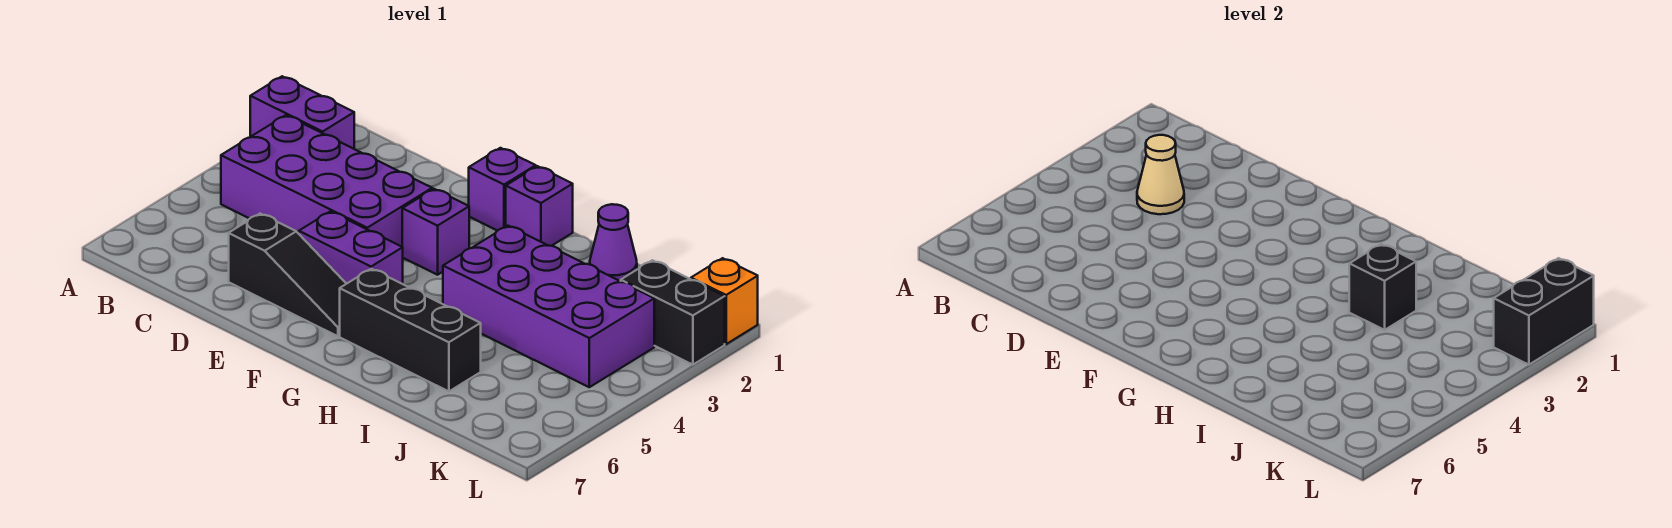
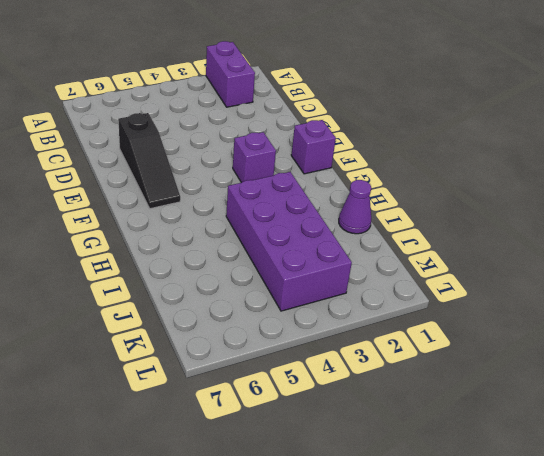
none -> purple brick B3:E4 level 1
none -> purple brick E5:F5 level 1
none -> purple brick G1 level 1

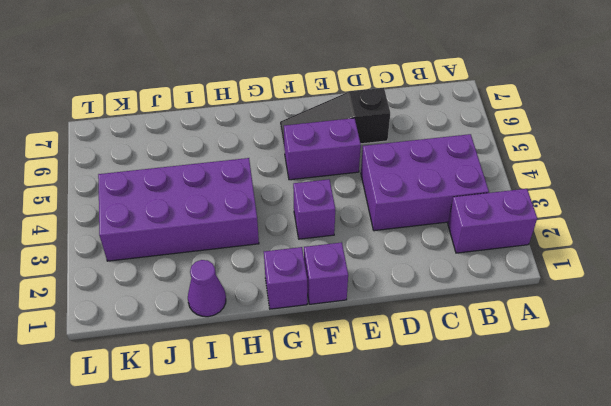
purple brick B3:D4 level 1 -> purple brick B3:E4 level 1
none -> black brick G6:I6 level 1
none -> black brick K2:L2 level 1
none -> orange brick L1 level 1

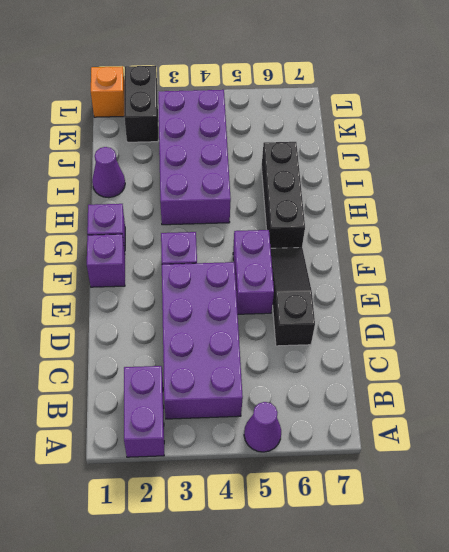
purple cone A5 level 1 -> none
none -> tan cone C3 level 2
none -> black brick I3 level 2
none -> black brick L1:L2 level 2

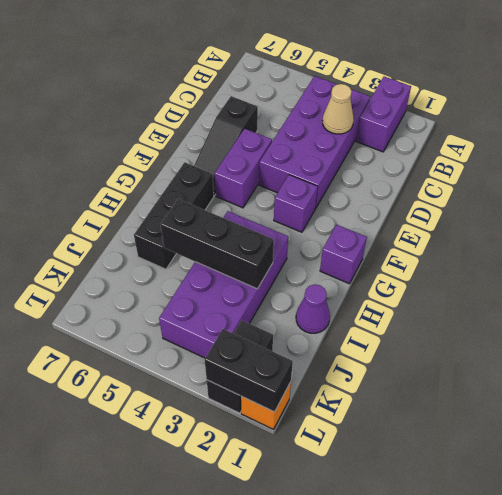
black brick I3:I5 level 2 -> black brick I3 level 2
none -> purple brick F1 level 1

